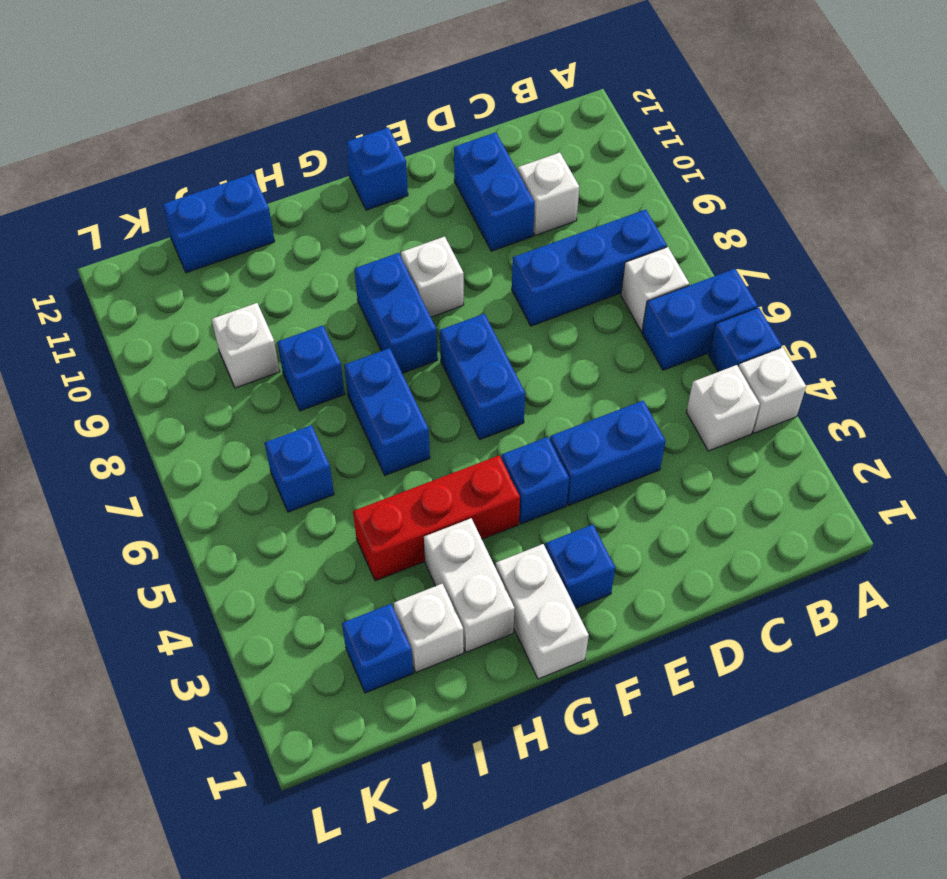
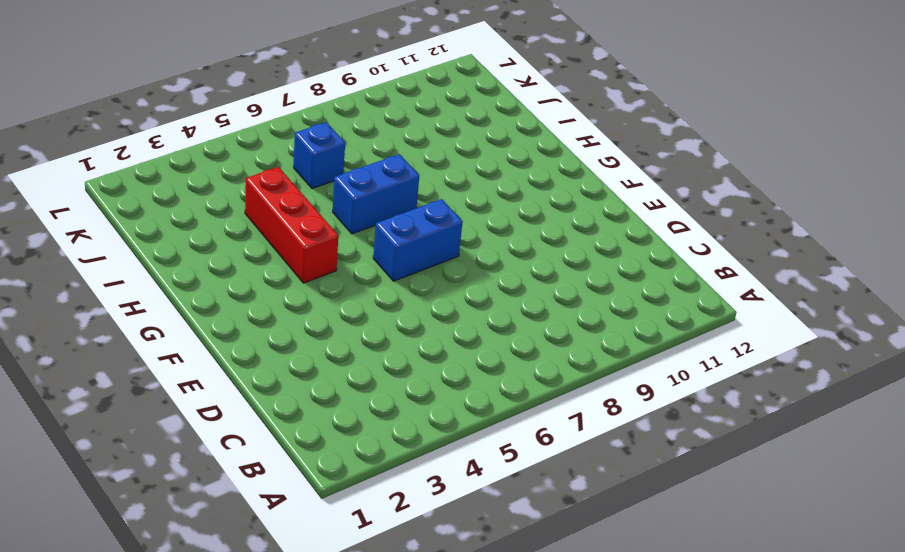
none -> white brick A4 level 1
none -> blue brick A5 level 1
none -> blue brick A6:B6 level 1

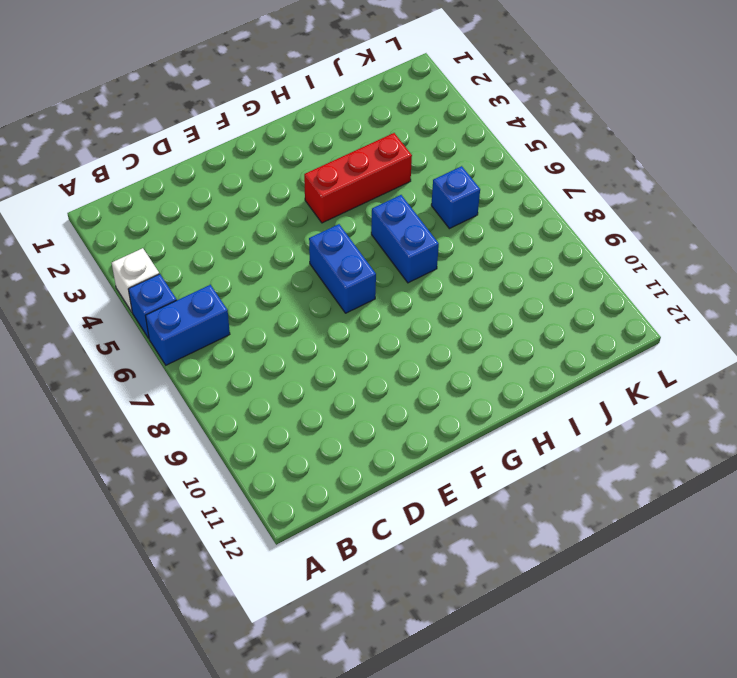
none -> white brick B4 level 1
none -> white brick B7 level 1
none -> blue brick B8:D8 level 1

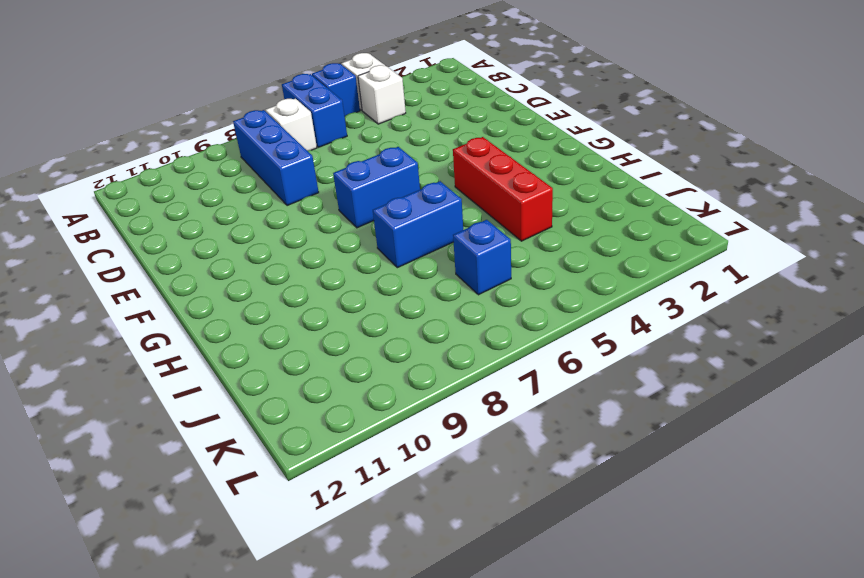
none -> white brick C10 level 1
none -> blue brick D4:E4 level 1
none -> blue brick D10:D11 level 1

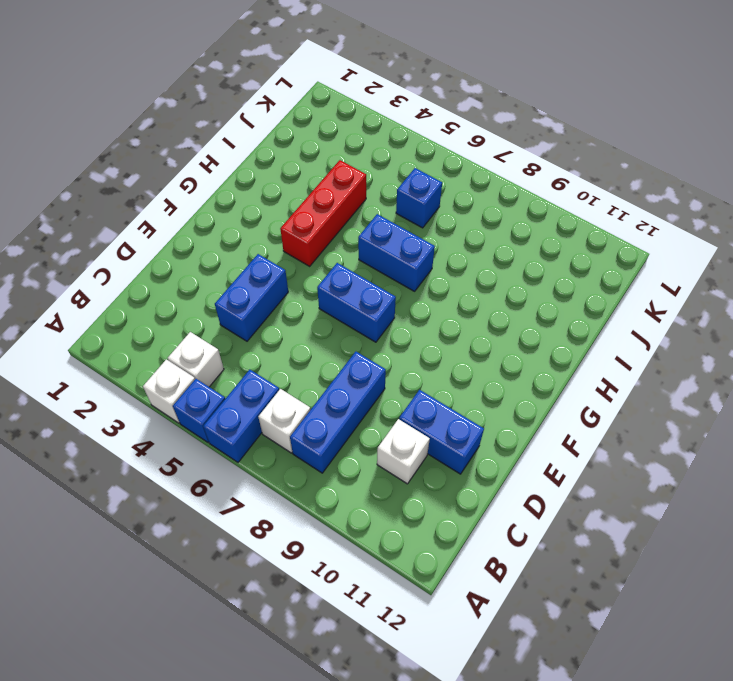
none -> blue brick F2 level 1
none -> blue brick F4 level 1
none -> white brick F9 level 1

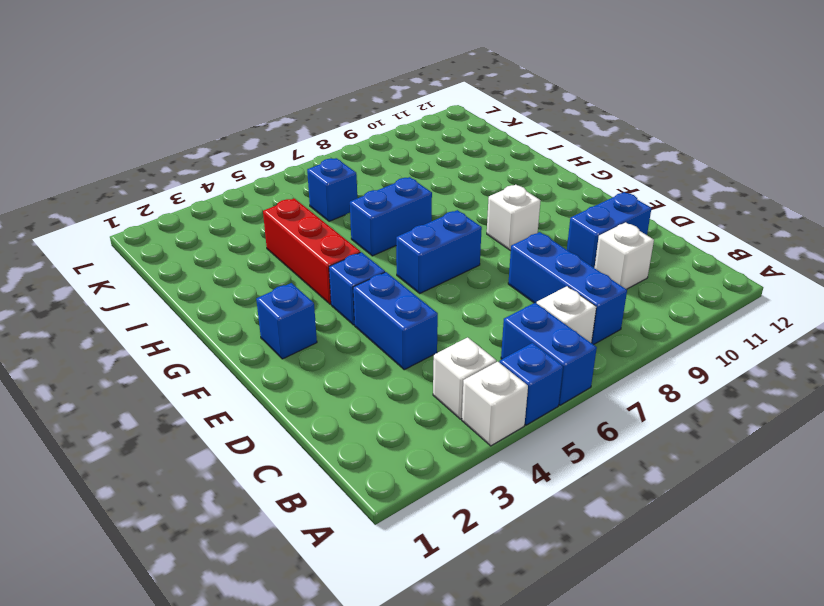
none -> blue brick F12 level 1
none -> white brick G1:G2 level 1
none -> blue brick G8:G9 level 1

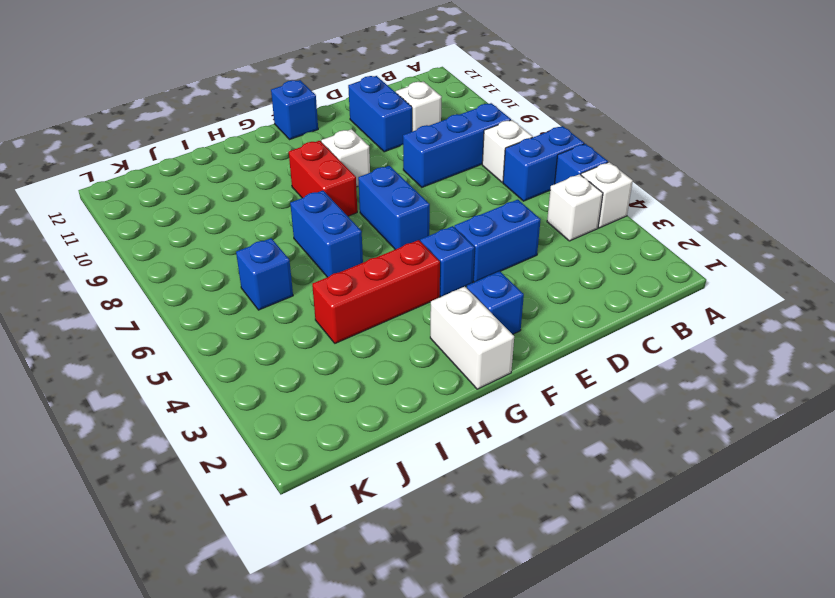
red brick G8:G9 level 1 -> blue brick G8:G9 level 1
none -> white brick H2:H3 level 1
none -> white brick I2 level 1
none -> blue brick I8 level 1

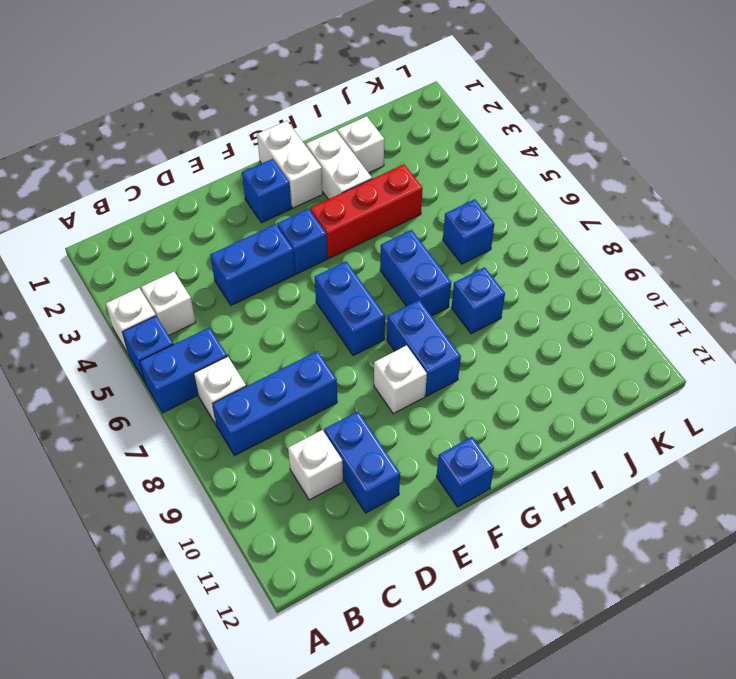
none -> blue brick I12:J12 level 1
none -> blue brick J2 level 1
none -> white brick J9 level 1

